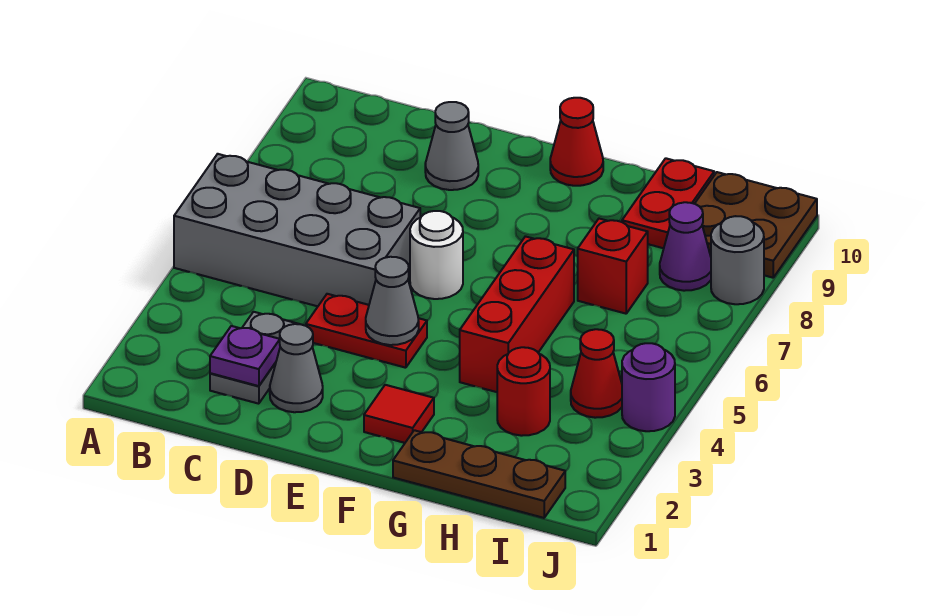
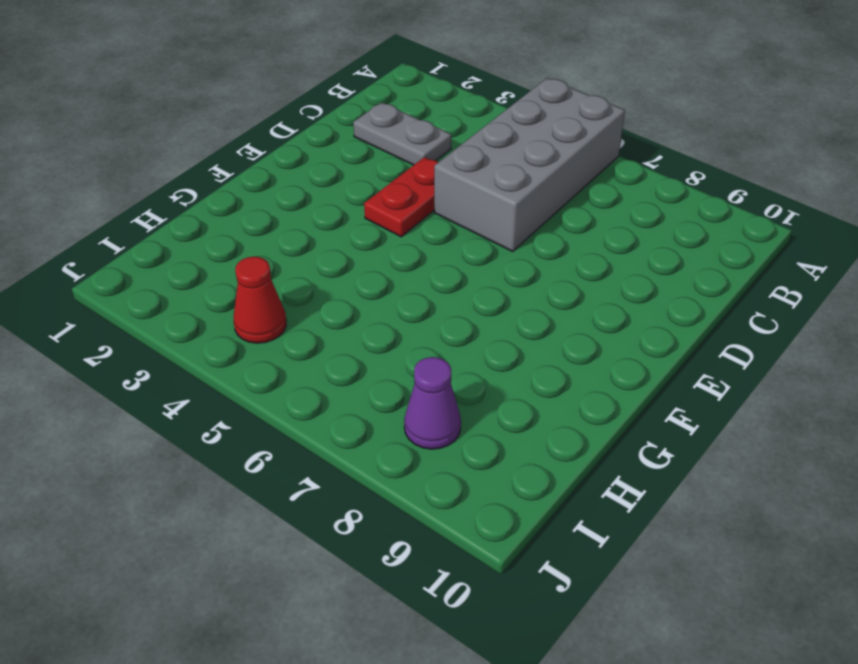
none -> grey cone D2 level 1
none -> grey cone D9 level 1
none -> white round brick E6 level 1

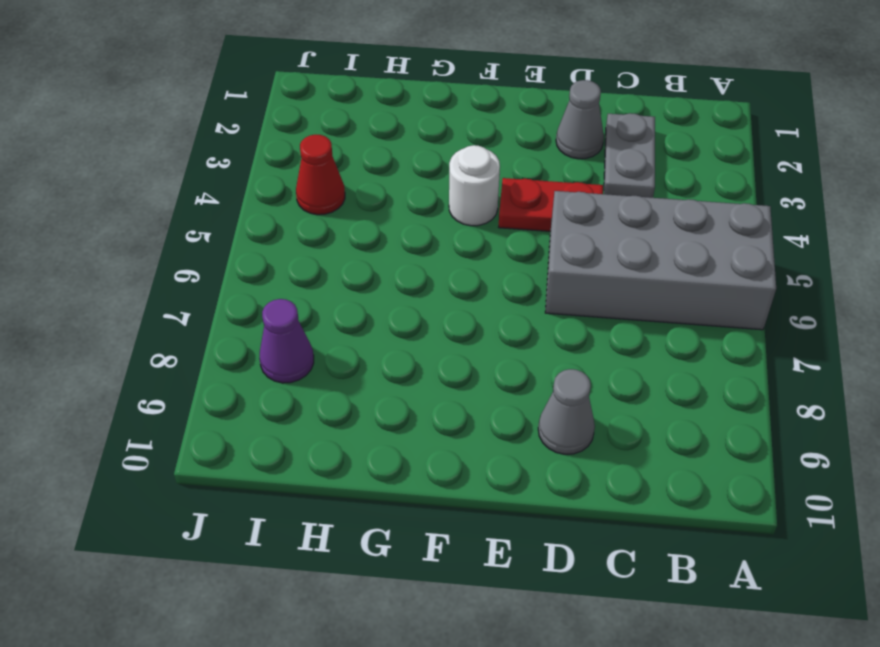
white round brick F4 level 1 -> white round brick E6 level 1
none -> red tile F2 level 1
none -> red cone F10 level 1
none -> brown plate G1:I1 level 1

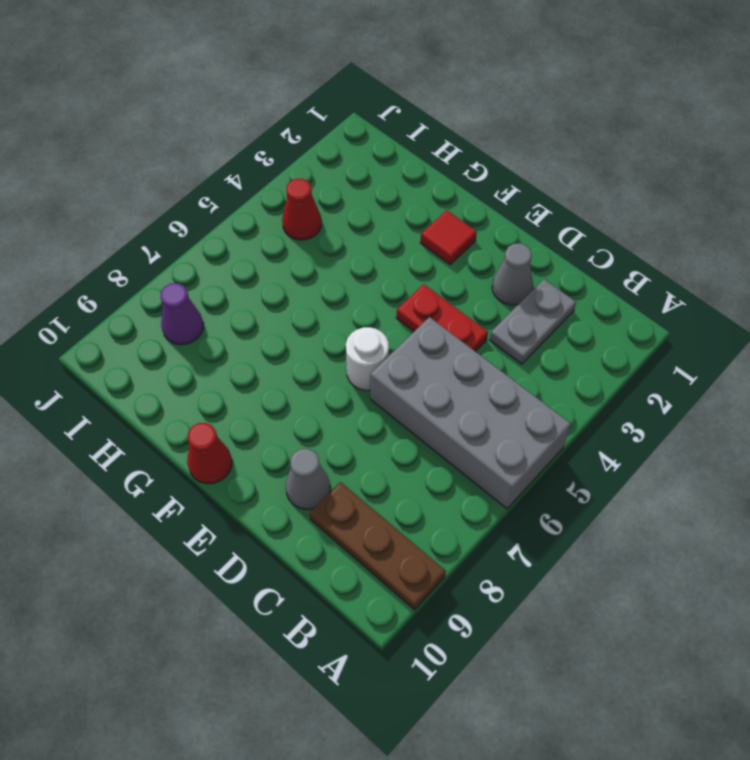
brown plate A9:C9 level 1 -> brown plate G1:I1 level 1
none -> red brick G4:G6 level 1
none -> red round brick H3 level 1
none -> red brick H7 level 1

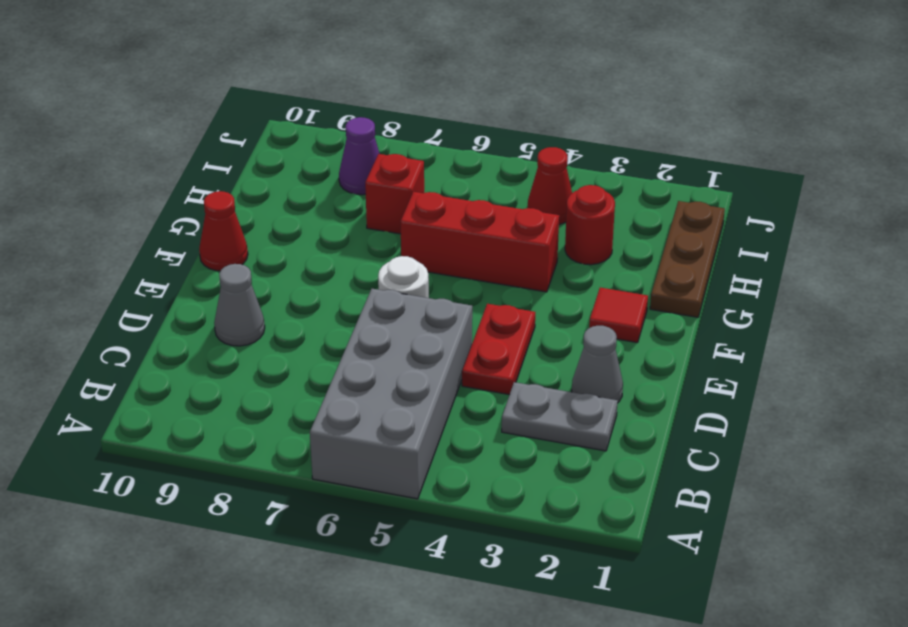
none -> red plate H9:H10 level 1
none -> brown plate I9:J10 level 1
none -> purple round brick J4 level 1

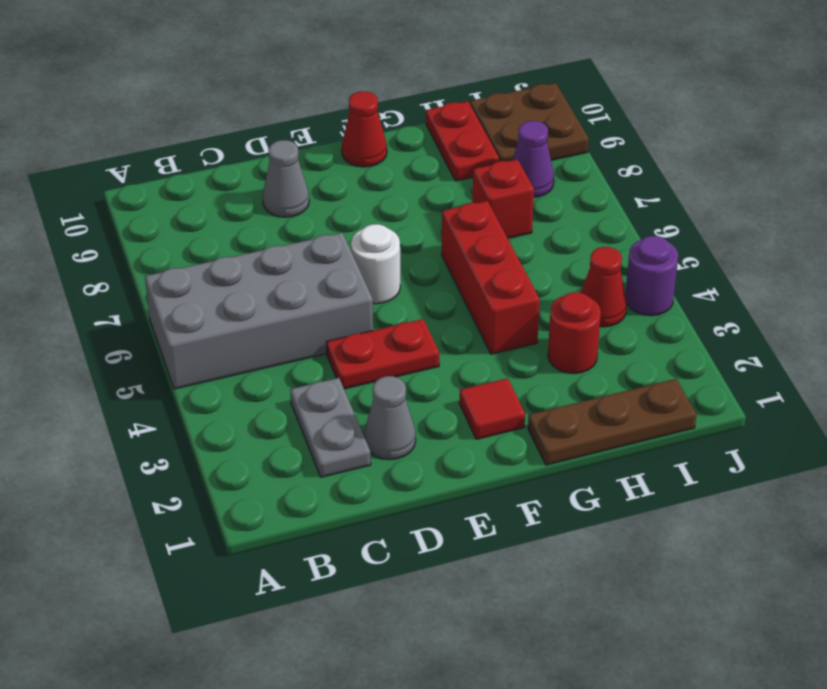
none -> grey round brick J8 level 1
none -> purple plate C2 level 2
none -> grey cone E4 level 2

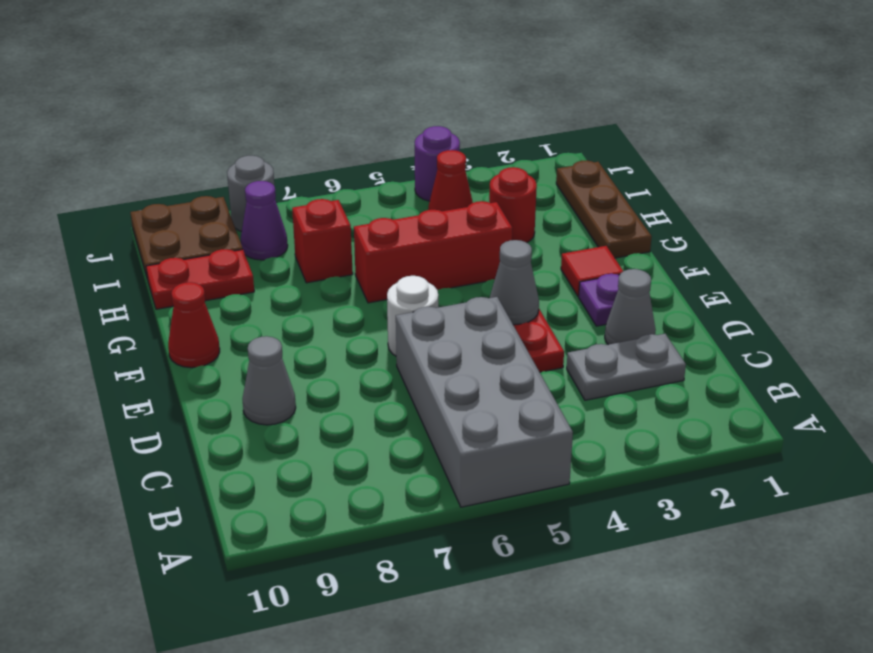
purple plate E2 level 1 -> purple plate C2 level 2

